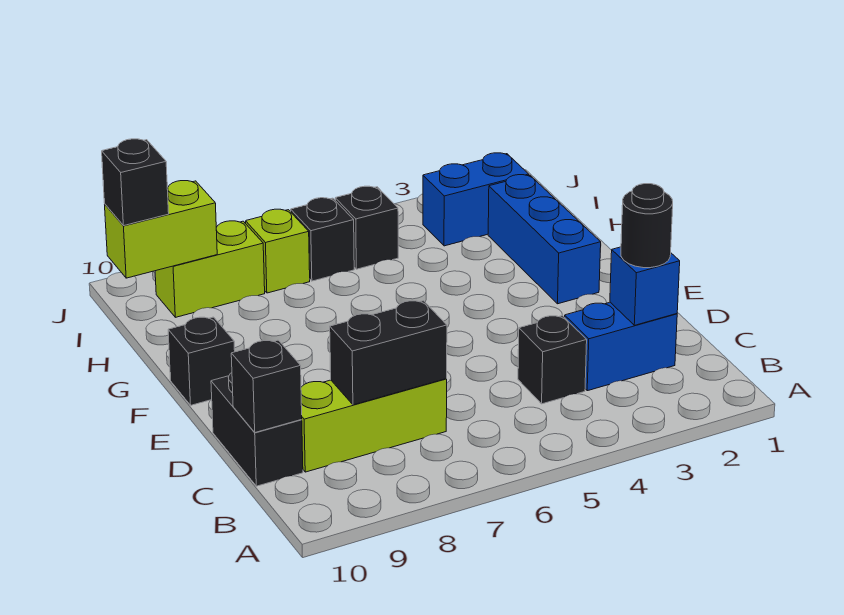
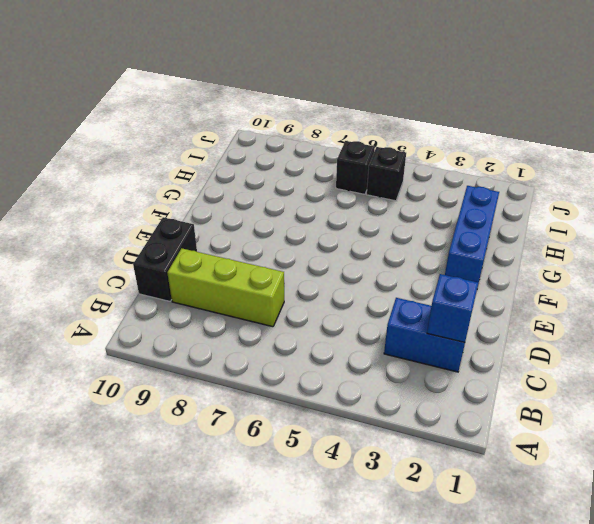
none -> black brick C4 level 1
none -> black brick F10 level 1
none -> blue brick I2:I3 level 1

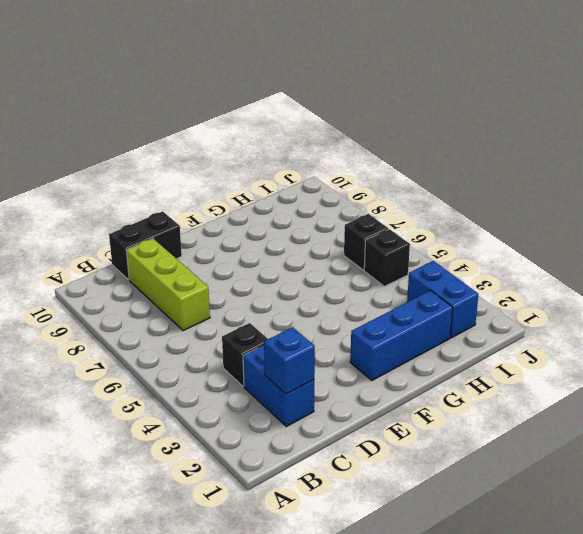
none -> black brick F10 level 1
none -> lime brick I7 level 1
none -> lime brick I8:I9 level 1

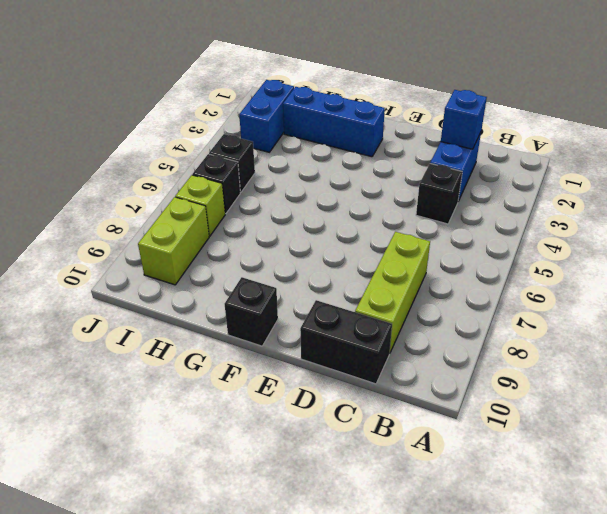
none -> black brick C7:C8 level 2
none -> black brick C10 level 2
none -> lime brick I9:I10 level 2

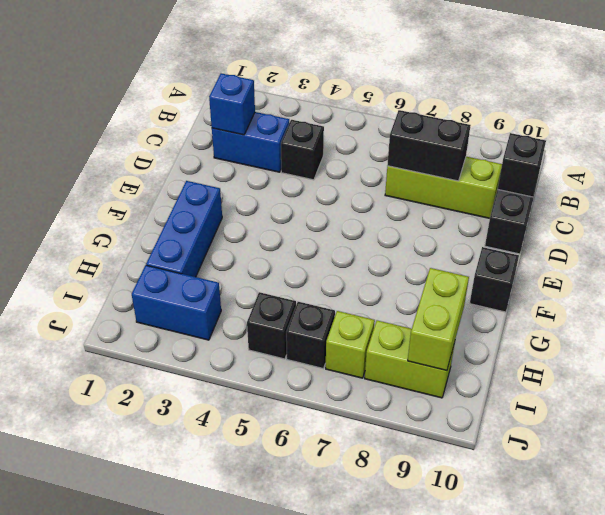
lime brick H9:I9 level 2 -> lime brick I9:I10 level 2
none -> black round brick C2 level 3
none -> black brick I10 level 3

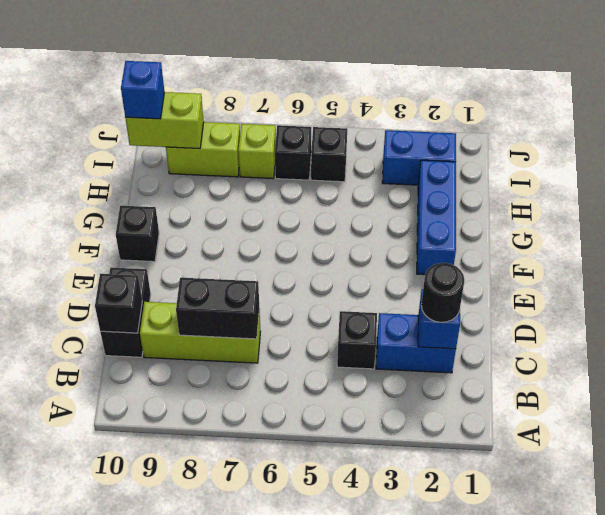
blue brick I10 level 3 -> black brick I10 level 3

